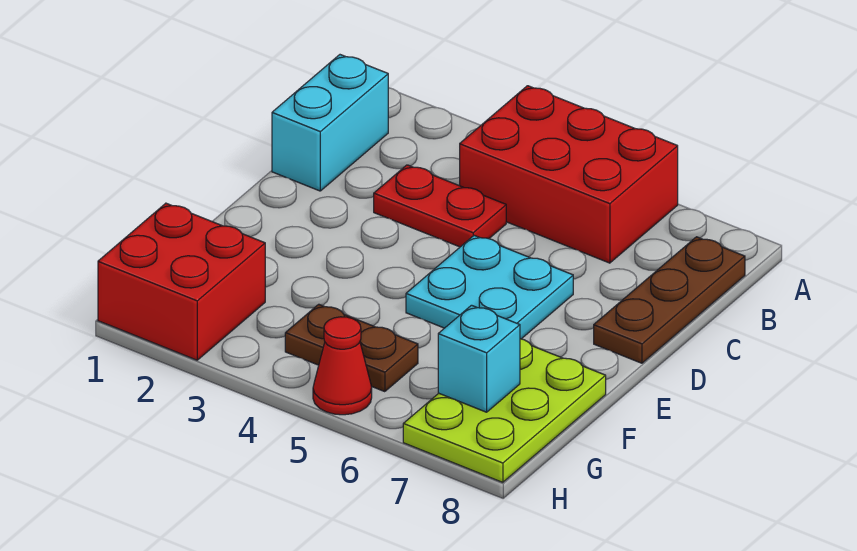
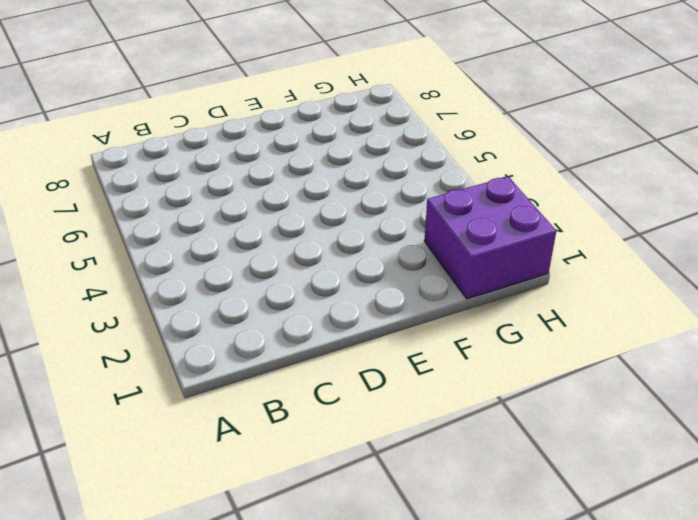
purple brick G1:H2 level 1 -> red brick G1:H2 level 1
none -> red brick A4:B6 level 1
none -> cyan brick B1:C1 level 1

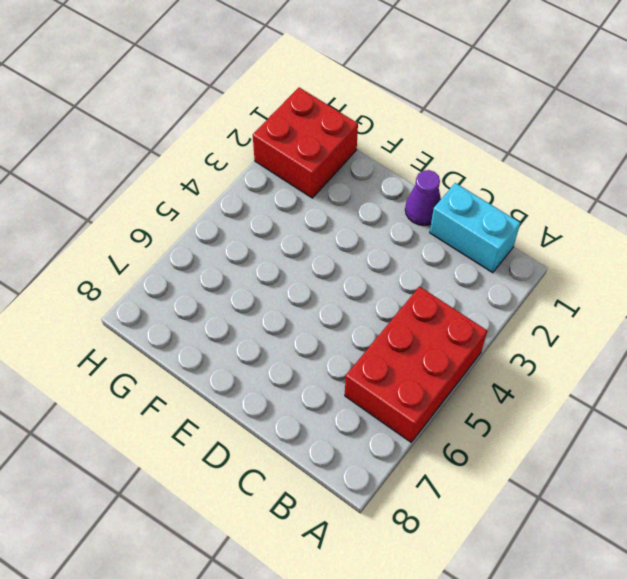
purple cone D1 level 1 -> none
none -> brown plate B8:D8 level 1
none -> red plate C3:C4 level 1

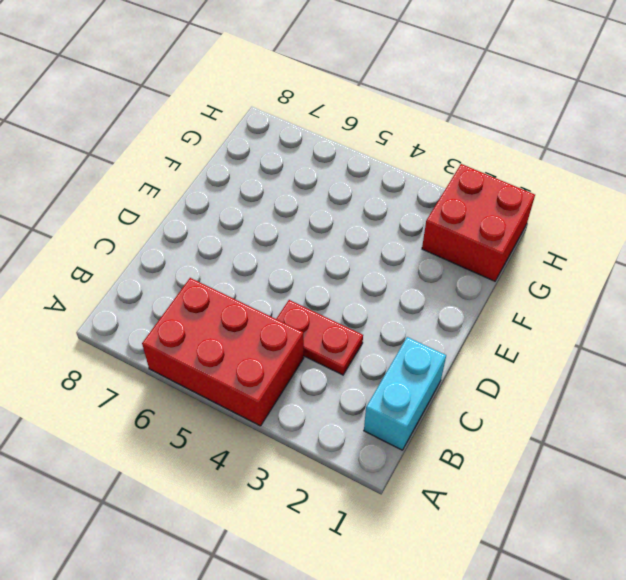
none -> brown plate B8:D8 level 1
none -> cyan plate D5:E6 level 1

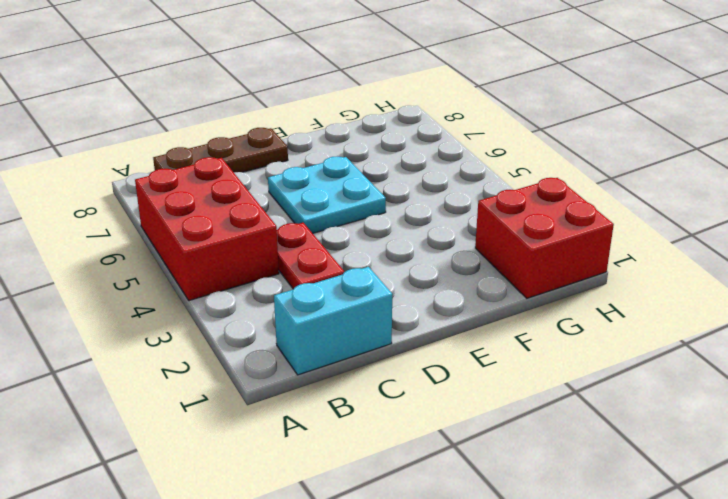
none -> lime plate F7:H8 level 1
none -> brown plate G4:G5 level 1

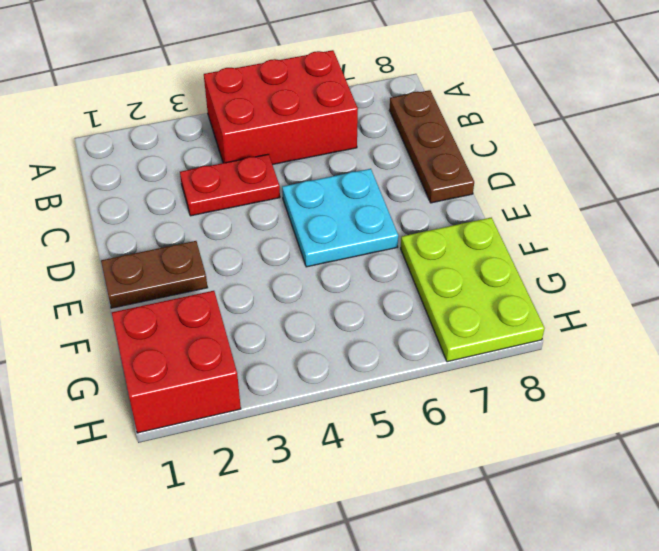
brown plate E1:E2 level 1 -> brown plate G4:G5 level 1
none -> cyan brick B1:C1 level 1
none -> red cone H5 level 1

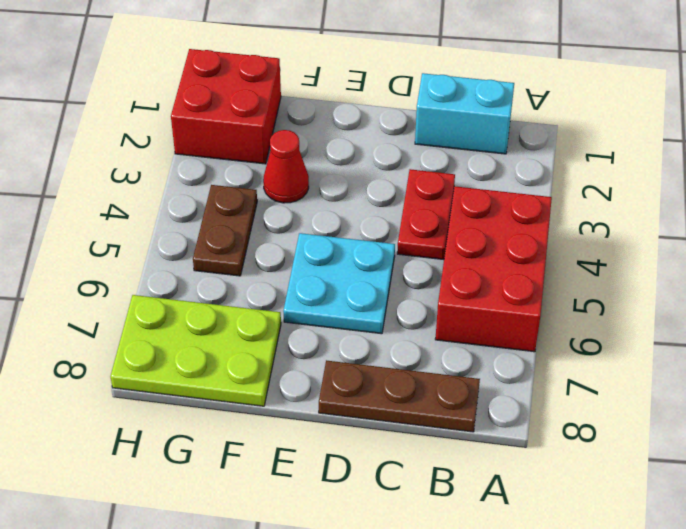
red cone F3 level 1 -> red cone H5 level 1
none -> cyan brick G7 level 2

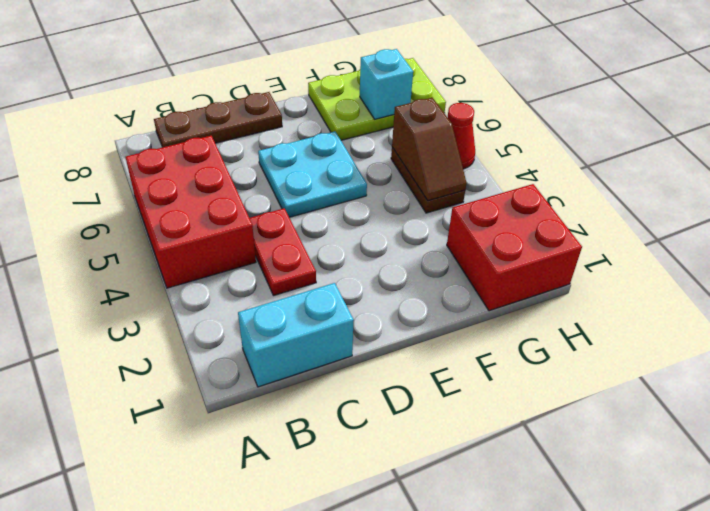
brown slope G4:G5 level 2 top 5 -> none

